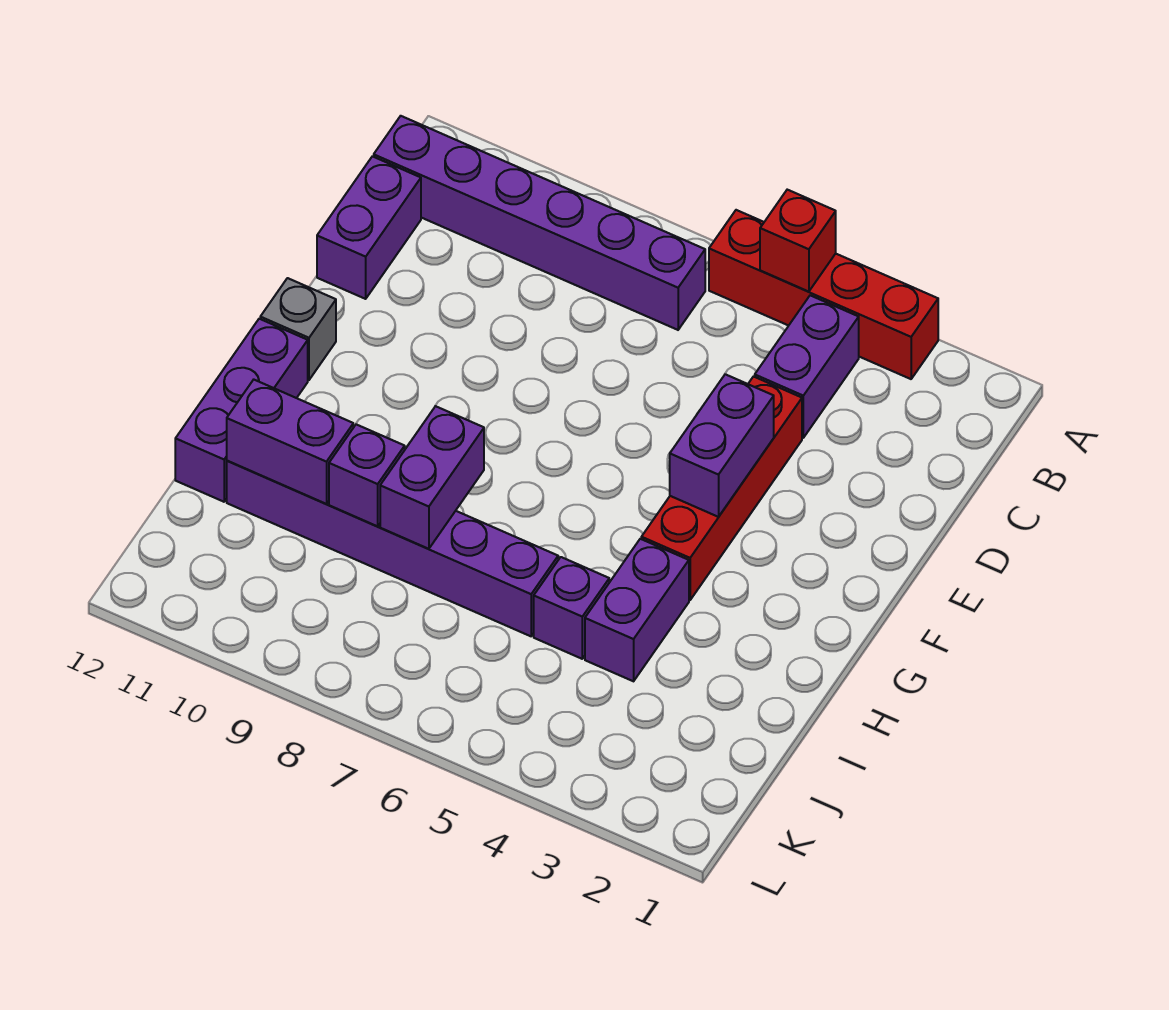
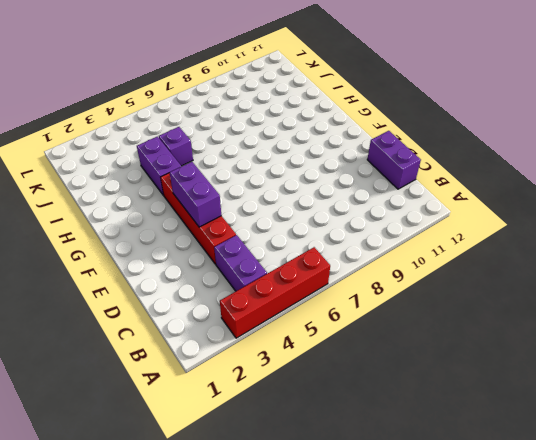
none -> purple brick B7:B12 level 1
none -> grey brick F12 level 1
none -> purple brick G12:I12 level 1

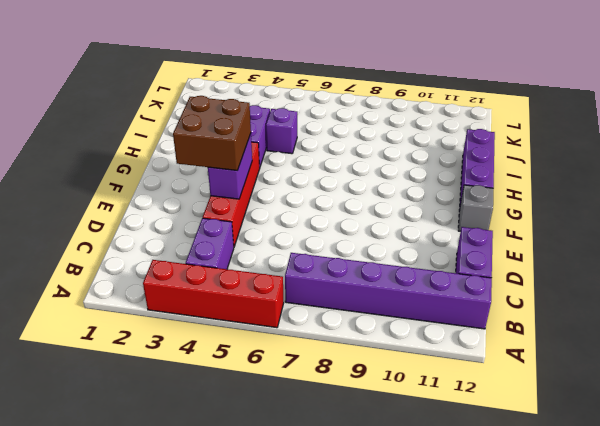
brown brick E3:F4 level 3 -> none
none -> purple brick I6:I11 level 1
none -> red brick A5 level 2
none -> purple brick H8:I8 level 2

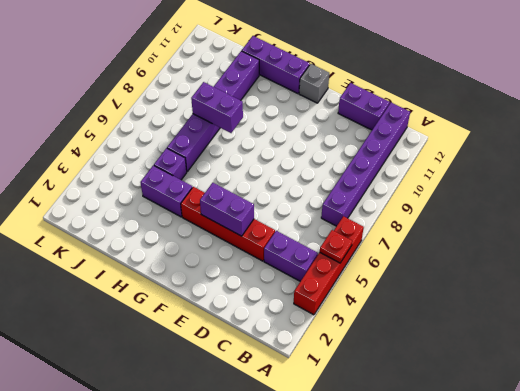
red plate A5 level 2 -> red brick A5 level 2
none -> purple brick I9 level 2
none -> purple brick I10:I11 level 2

